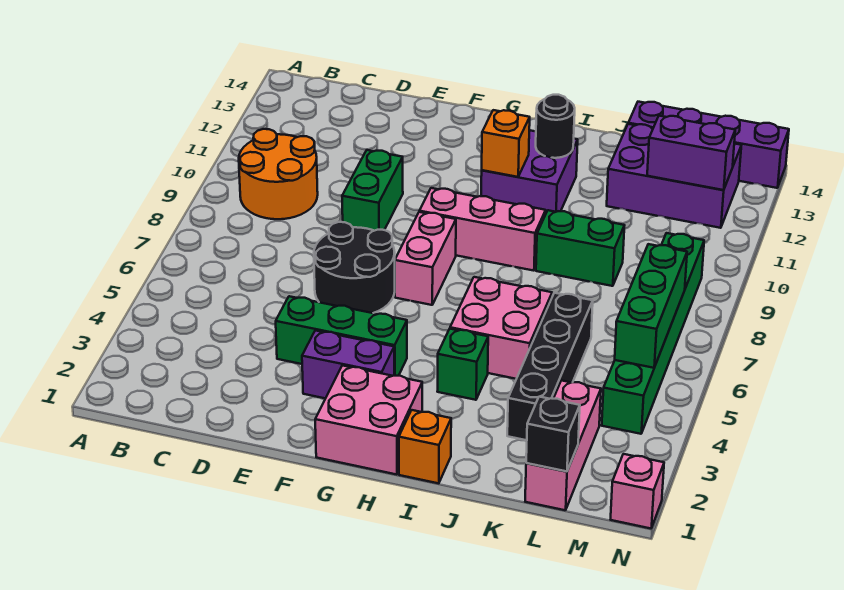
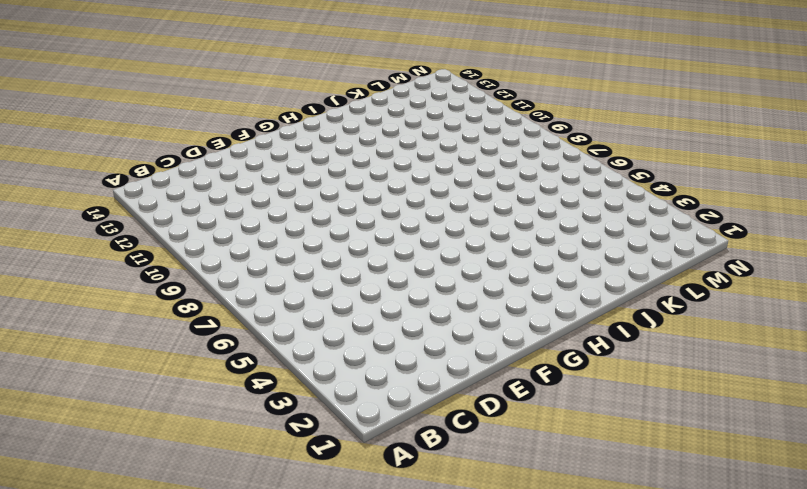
none -> orange round brick B9:C10 level 1
none -> green brick E4:G4 level 1
none -> black round brick E6:F7 level 1

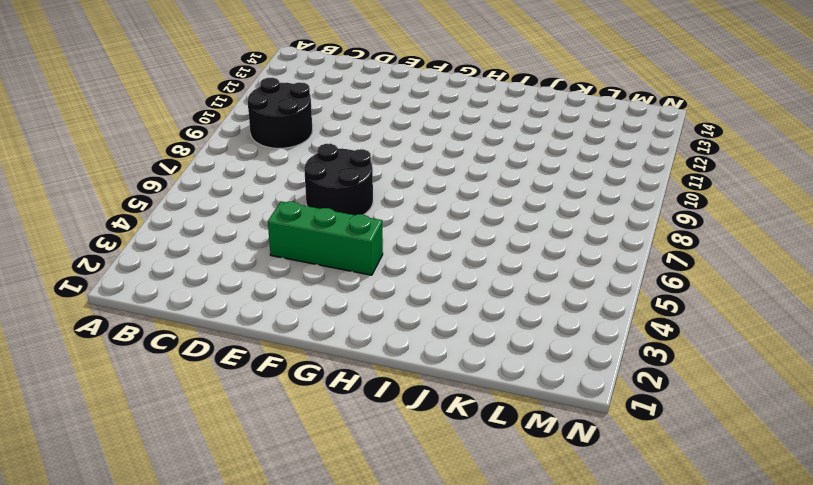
black round brick B9:C10 level 1 -> orange round brick B9:C10 level 1
none -> green brick E9:E10 level 1
none -> purple brick F3:G3 level 1
none -> pink brick G1:H2 level 1

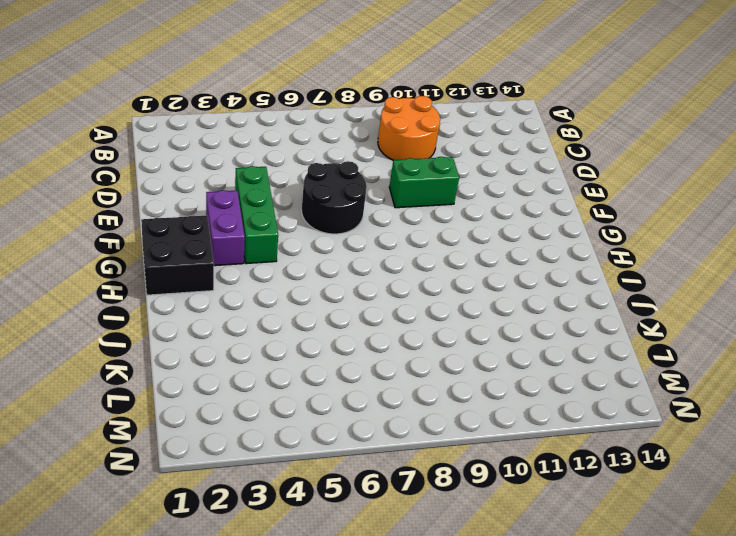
black brick G1:H2 level 1 -> pink brick G1:H2 level 1
none -> pink brick G7:G8 level 1
none -> pink brick G9:I9 level 1
none -> purple brick H11:I12 level 1

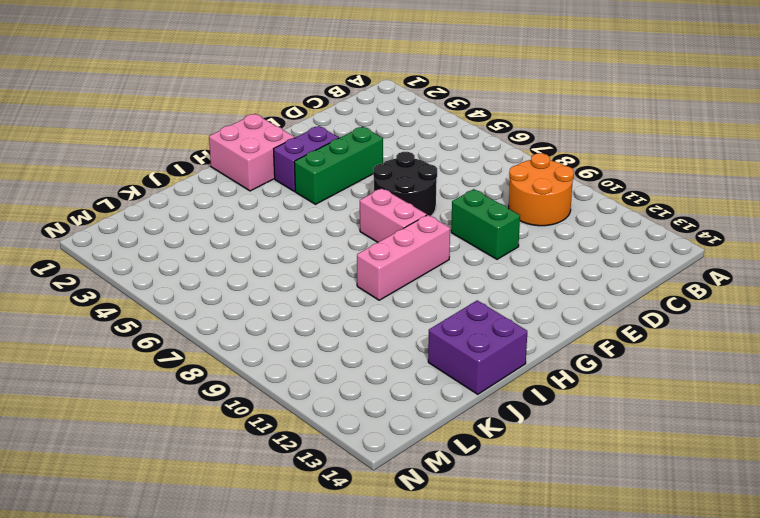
purple brick I13:J14 level 1 -> purple brick H11:I12 level 1
none -> orange brick I1 level 1
none -> green brick I4 level 1
none -> pink brick I5:J6 level 1

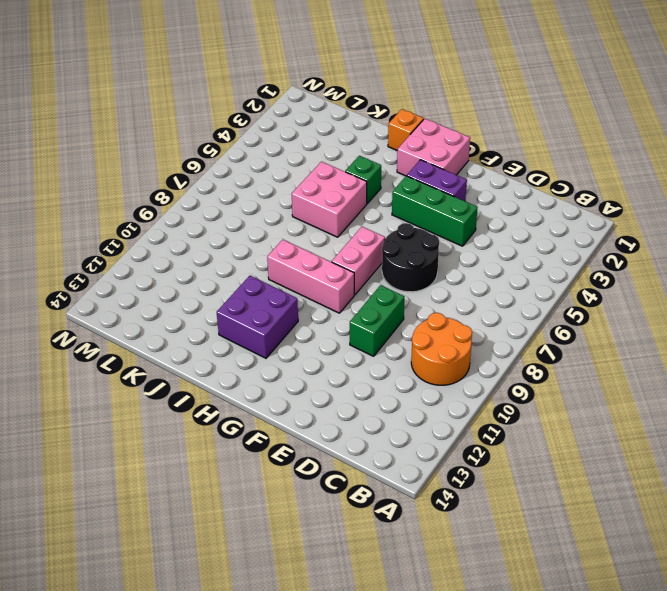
none -> green brick J9:K9 level 1
none -> black brick K3:K6 level 1
none -> purple brick K12:M13 level 1

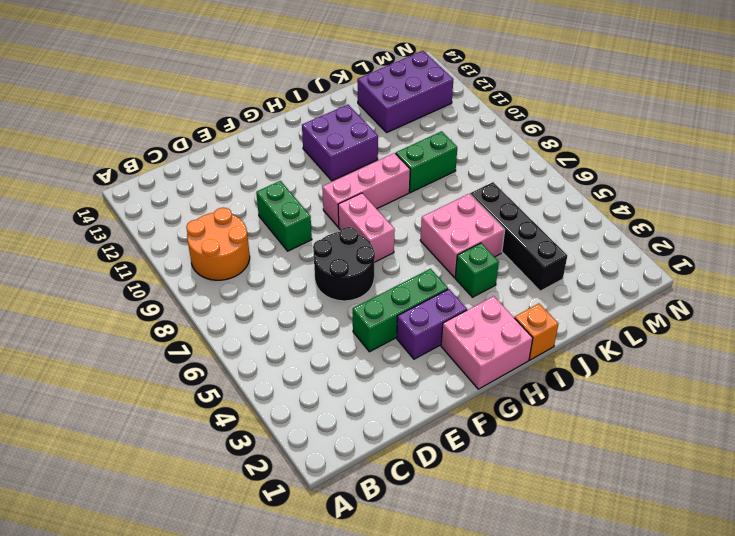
none -> purple brick K14:N14 level 1
none -> pink brick L1:L3 level 1
none -> green brick M4:M9 level 1

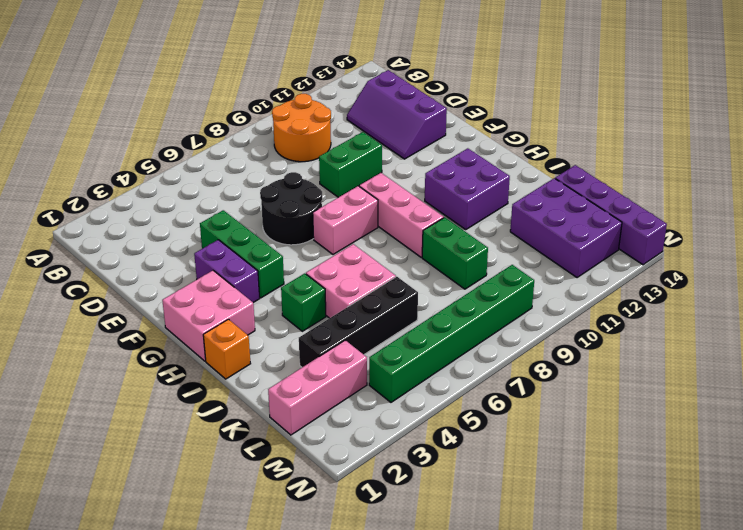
purple slope C12:E13 level 1 top 13 -> none
none -> pink brick N1 level 1
none -> orange brick H11 level 2
none -> black round brick I12 level 2

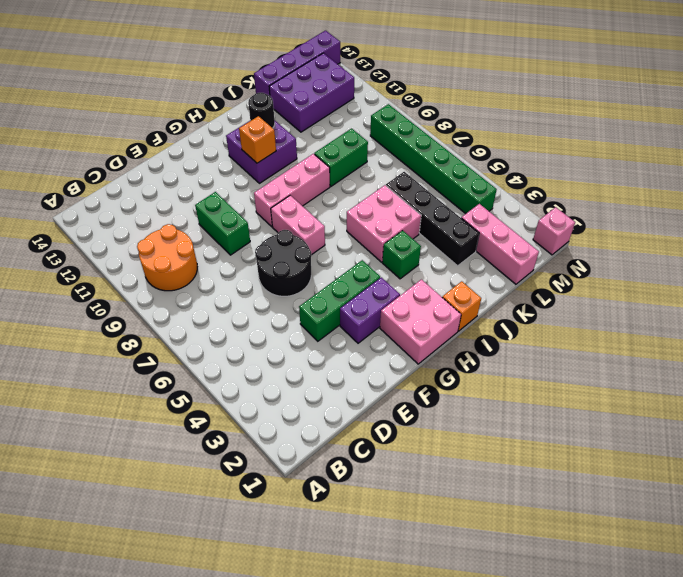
none -> black brick L1 level 2
none -> purple brick L12:M12 level 2
none -> green brick M5:M7 level 2

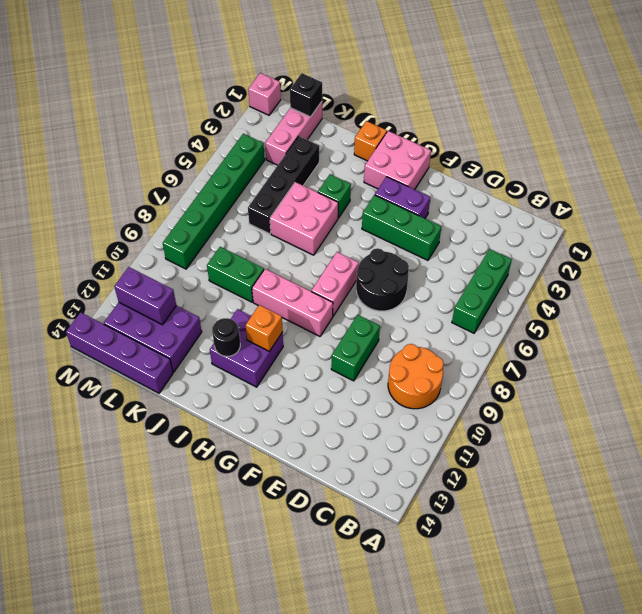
green brick B4:B6 level 1 -> green brick M5:M7 level 2

